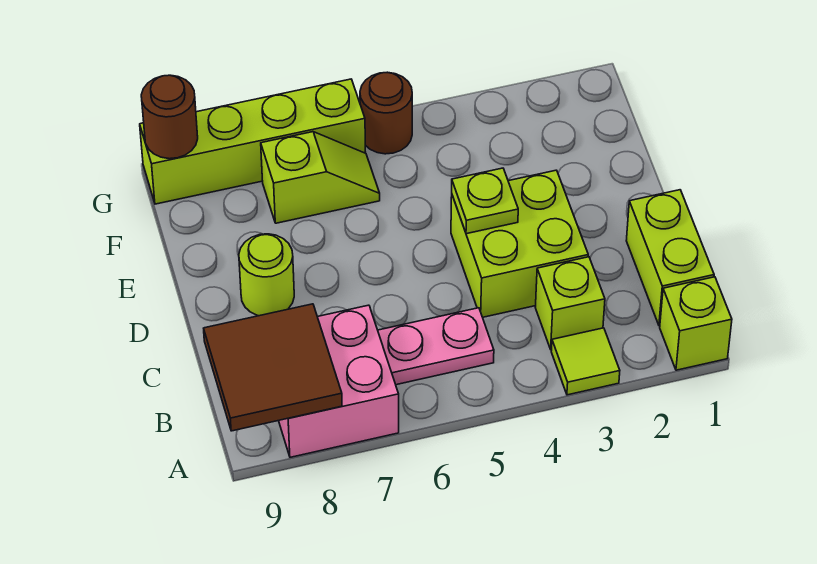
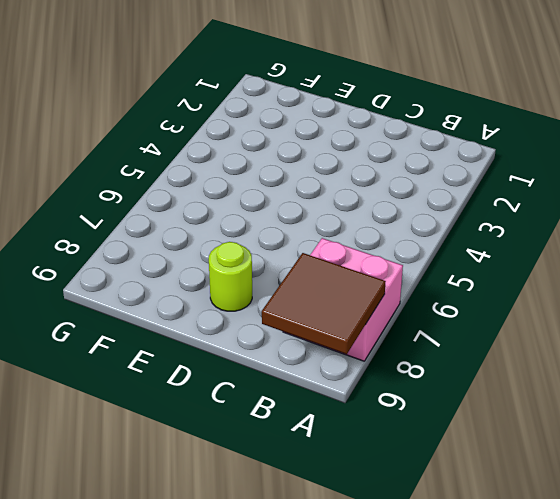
none -> lime brick A1 level 1
none -> lime tile A3 level 1
none -> lime brick B1:C1 level 1

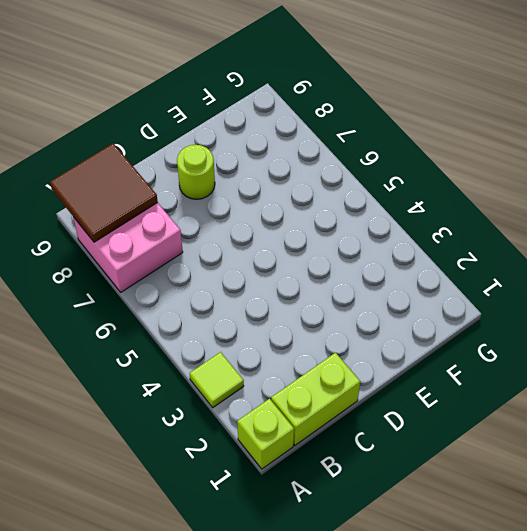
none -> lime brick B3 level 1
none -> pink plate B5:B6 level 1
none -> lime brick C3:D4 level 1

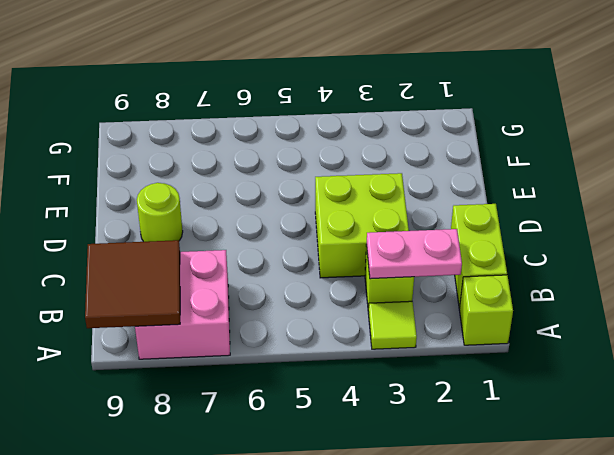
pink plate B2:B3 level 2 -> pink plate B5:B6 level 1
none -> lime slope F6:F7 level 1 top 7
none -> brown round brick G5 level 1
none -> lime brick G6:G9 level 1

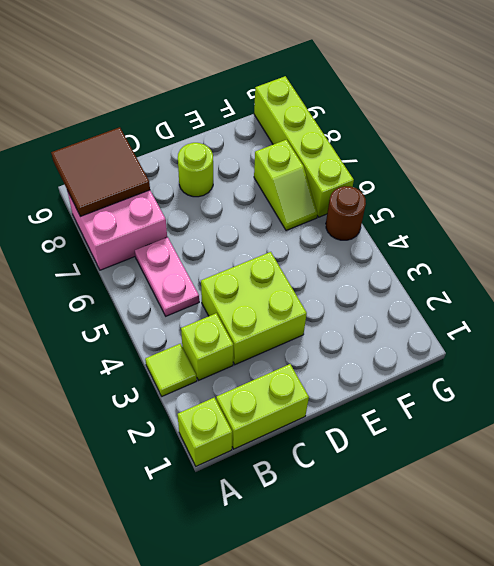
none -> lime plate D4 level 2
none -> brown round brick G9 level 2

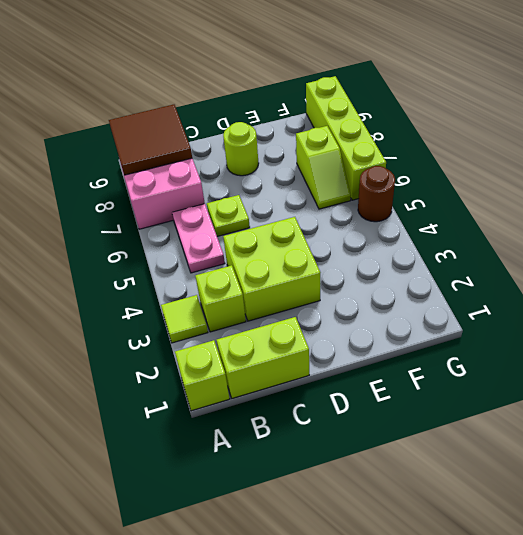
lime plate C6 level 1 -> lime plate D4 level 2
none -> brown round brick G9 level 2

